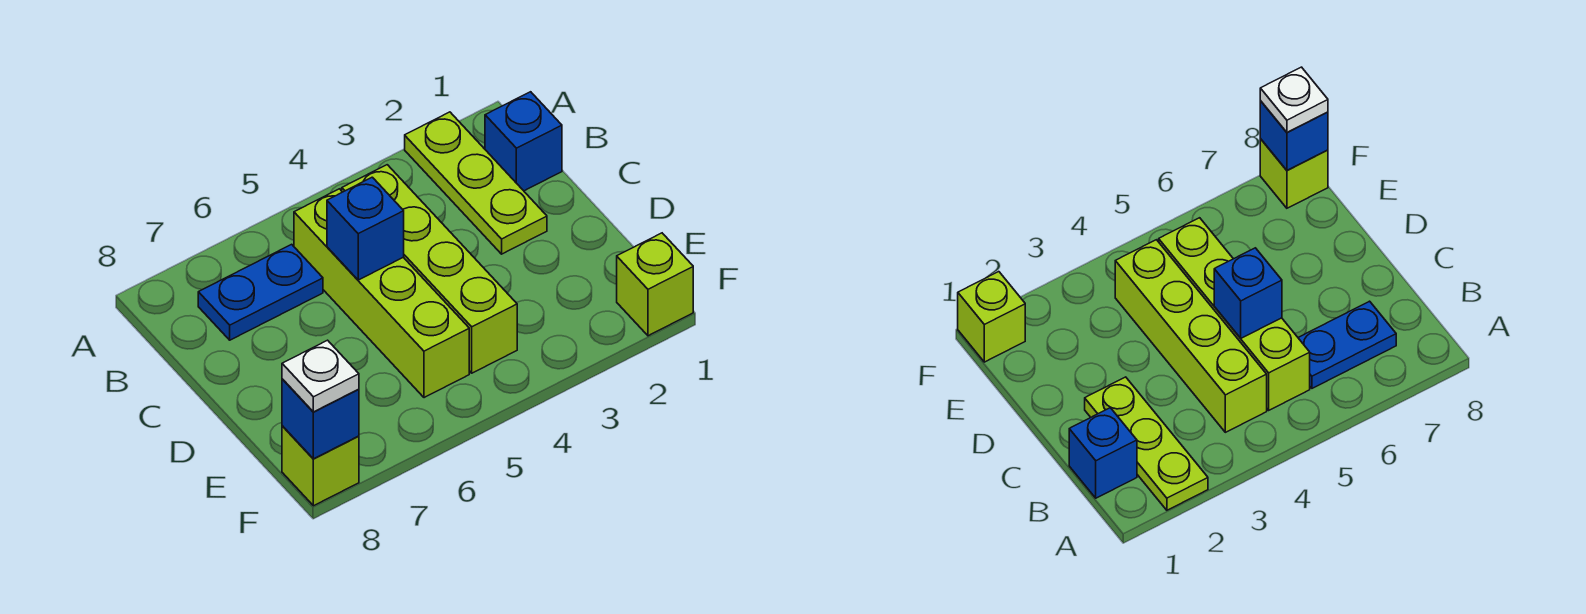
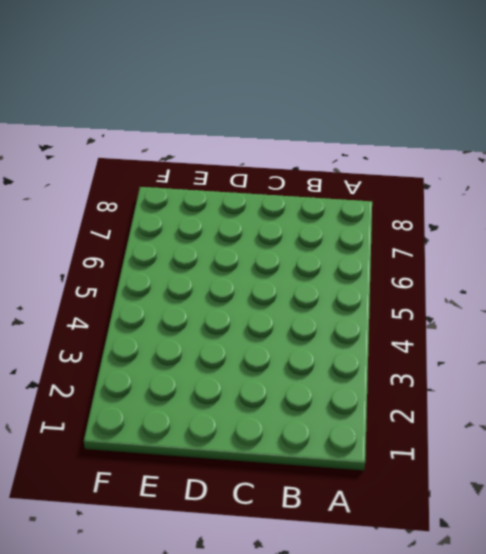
none -> lime plate A2:C2 level 1
none -> blue brick B1 level 1

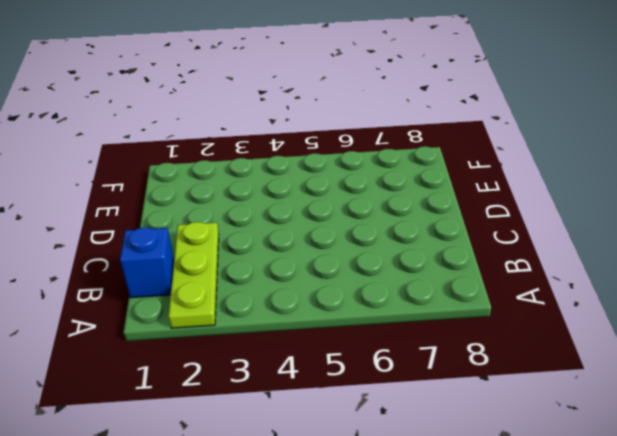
none -> lime brick B4:E4 level 1
none -> lime brick B5:E5 level 1

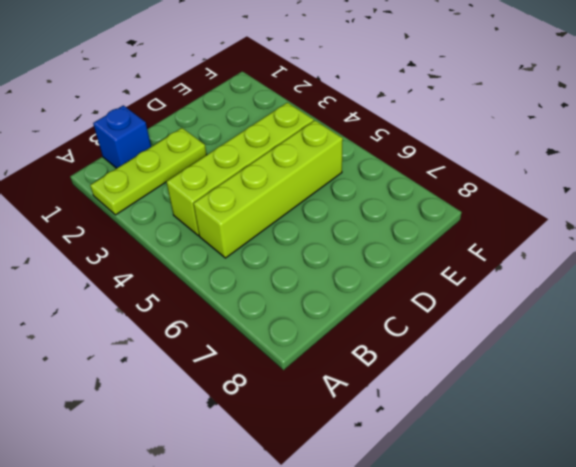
none -> blue plate B6:B7 level 1
none -> lime brick F1 level 1

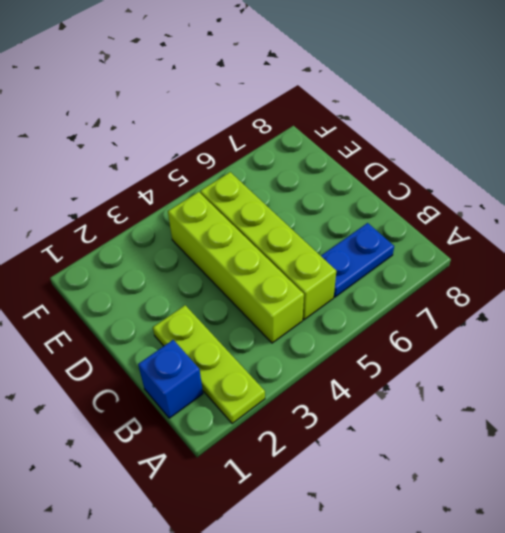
none -> lime brick F1 level 1
none -> lime brick F8 level 1

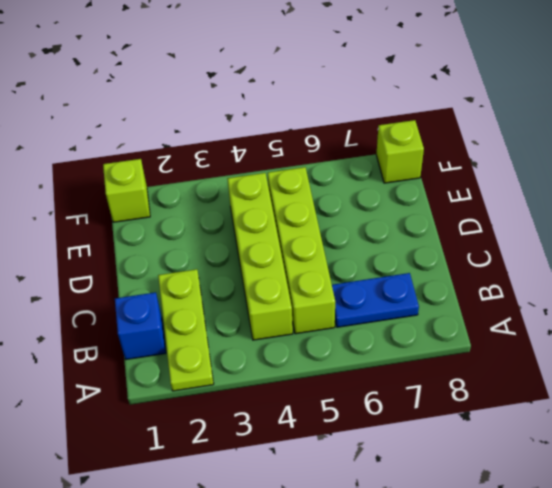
none -> blue brick C5 level 2
none -> blue brick F8 level 2

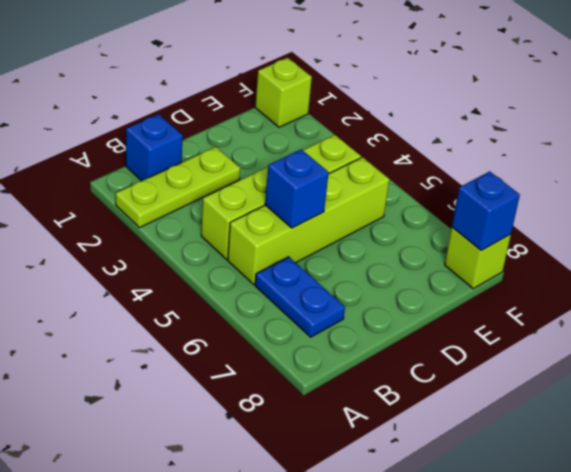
none -> white plate F8 level 3

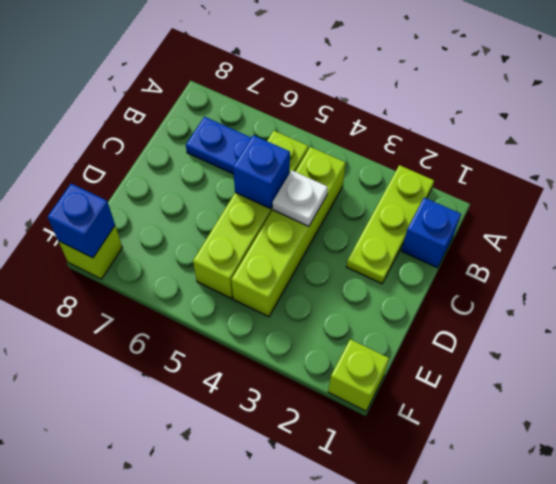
white plate C4 level 2 -> white plate F8 level 3

